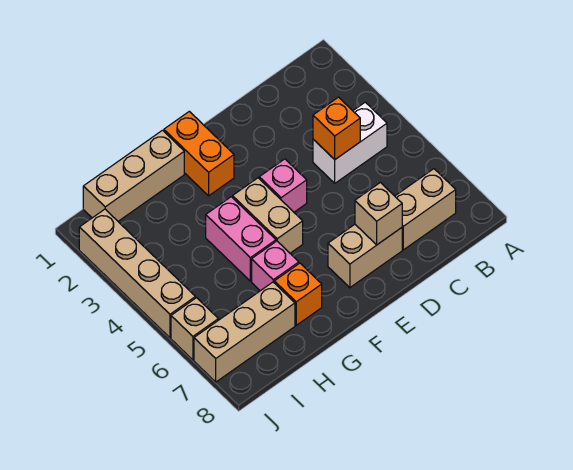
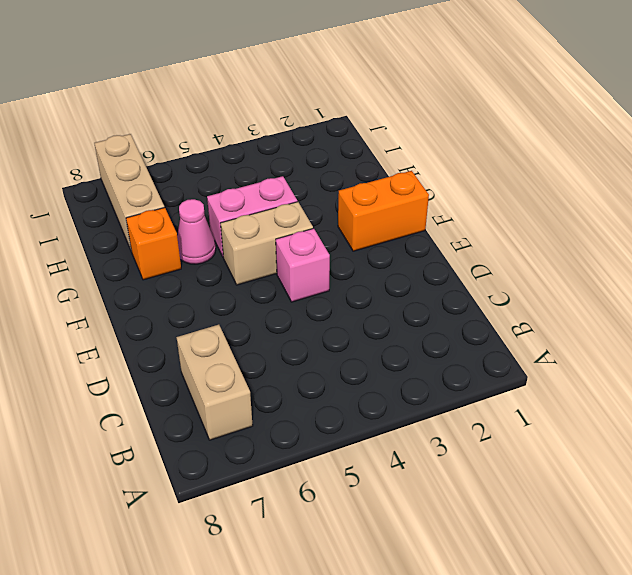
pink cone G6 level 1 -> pink brick G6 level 1
none -> white brick B4:C4 level 1
none -> tan brick D7:E7 level 1
none -> tan brick G1:I1 level 1

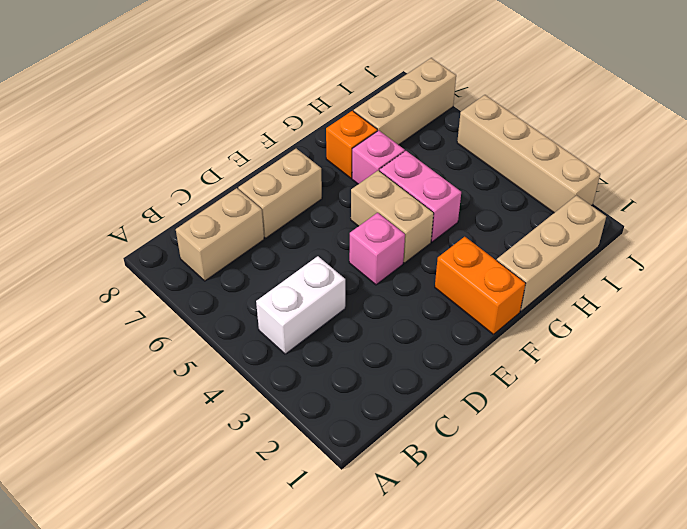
none -> tan brick J6 level 1
none -> orange brick C4 level 2
none -> tan brick D7 level 2

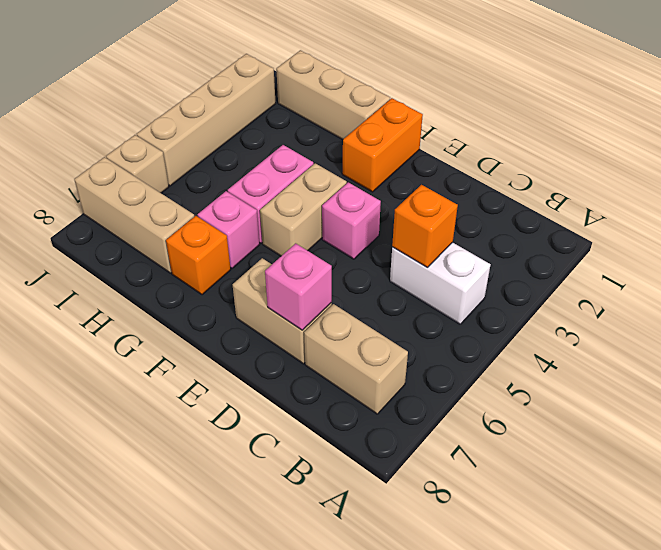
pink brick D7 level 2 -> tan brick D7 level 2

